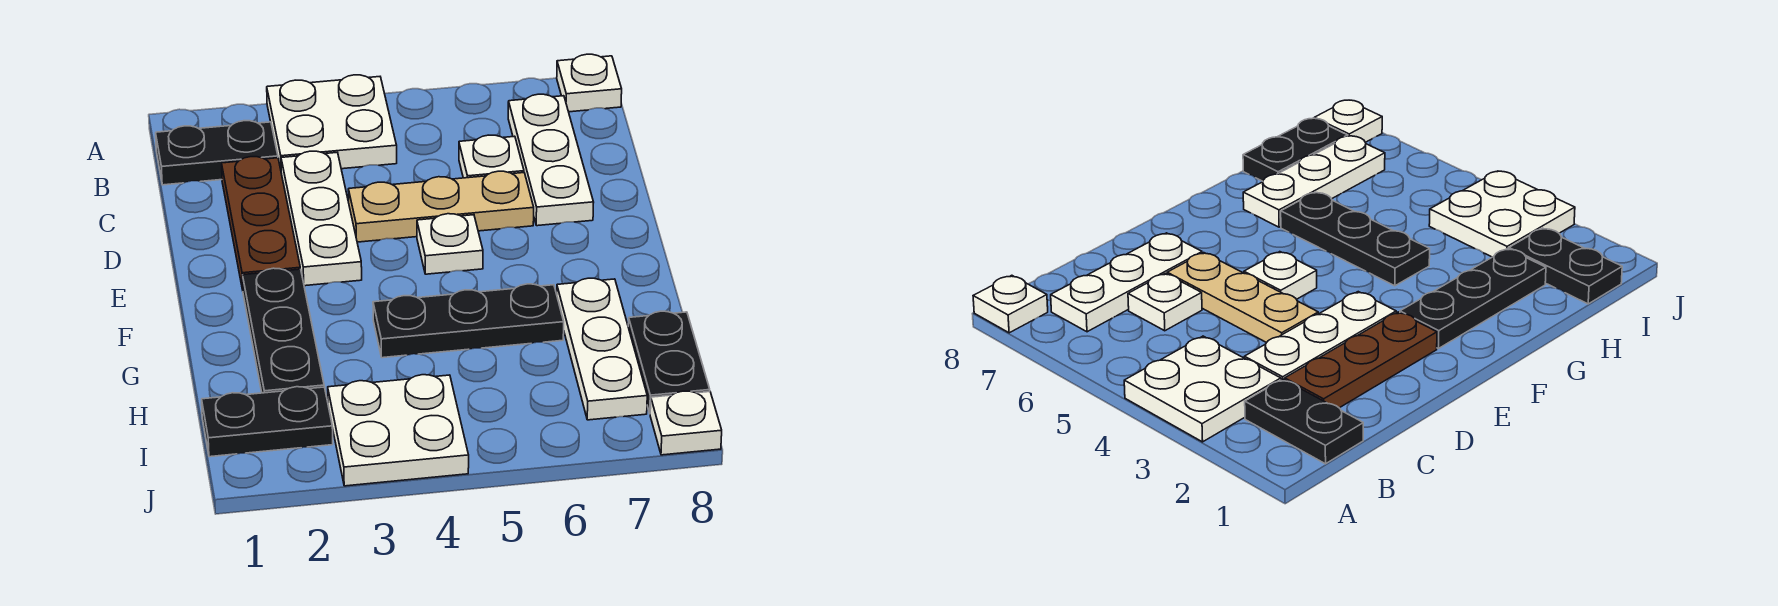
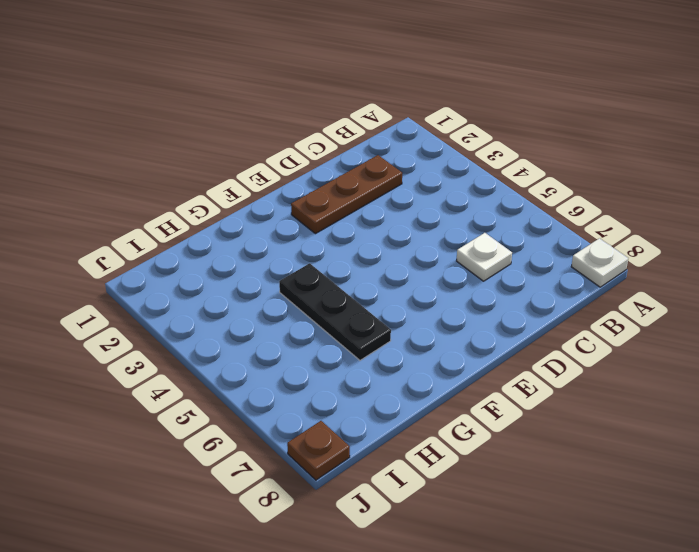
brown plate J8 level 1 -> white plate J8 level 1
none -> white plate A3:B4 level 1
none -> black plate B1:B2 level 1
none -> white plate B7:D7 level 1

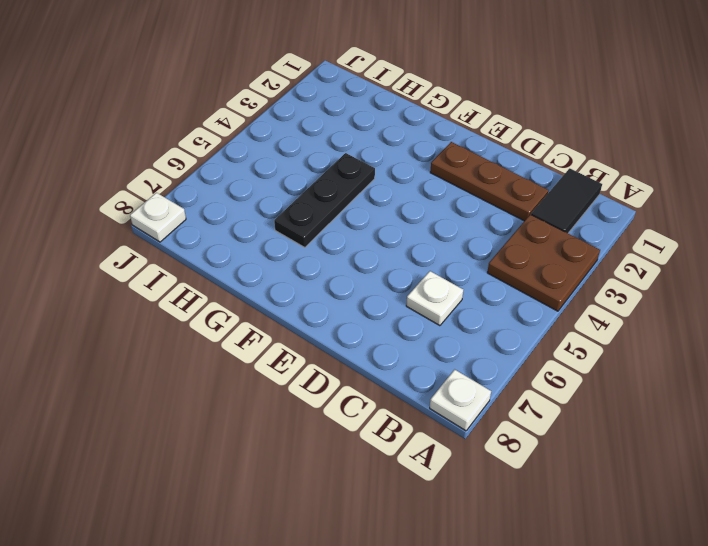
brown plate A3:B4 level 1 -> white plate A3:B4 level 1
black tile B1:B2 level 1 -> black plate B1:B2 level 1
none -> white plate B7:D7 level 1
none -> white plate C3:E3 level 1
none -> tan plate D4:D6 level 1

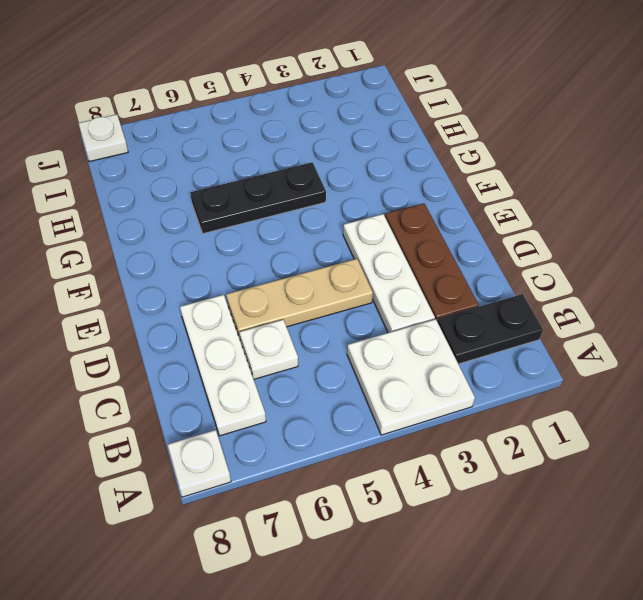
none -> white plate E5 level 1
none -> black plate F2:H2 level 1
none -> white plate G7:I7 level 1

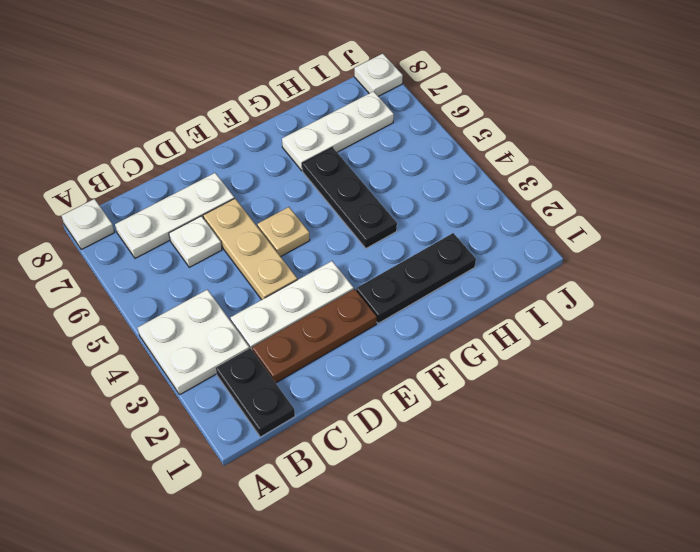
tan plate E5 level 1 -> white plate E5 level 1
none -> black plate H8:I8 level 1
none -> black plate I1:I2 level 1
none -> white plate I3:J4 level 1

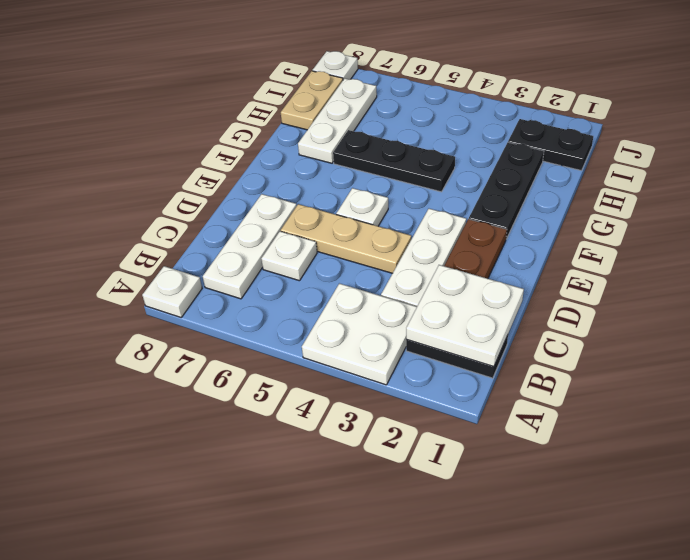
white plate B1:C2 level 2 -> white plate I3:J4 level 1
tan plate H8:I8 level 1 -> black plate H8:I8 level 1

